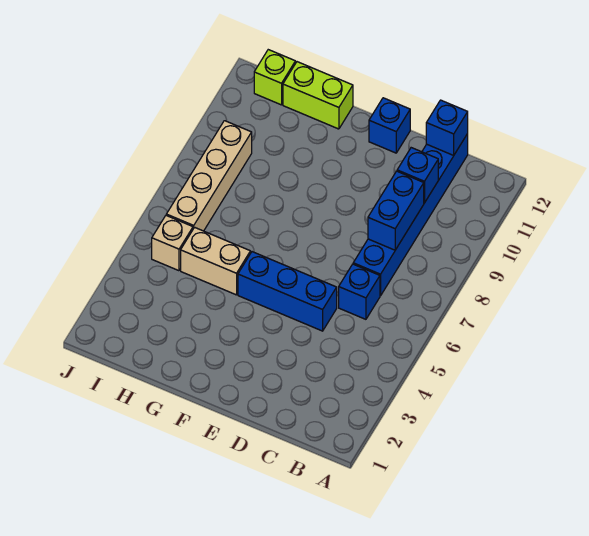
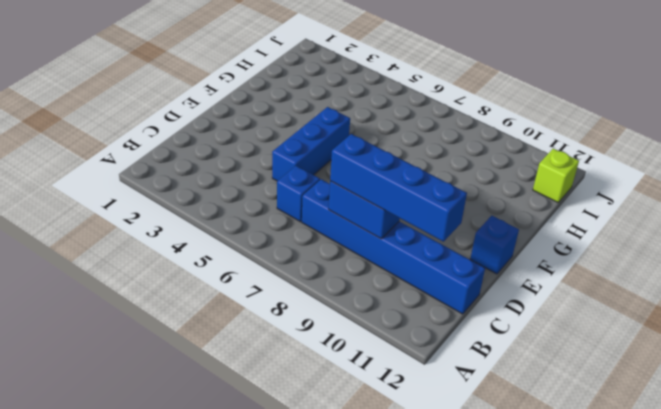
blue brick C8:C11 level 3 -> none
none -> tan brick G5:H5 level 1
none -> lime brick G12:H12 level 1
none -> tan brick I5 level 1

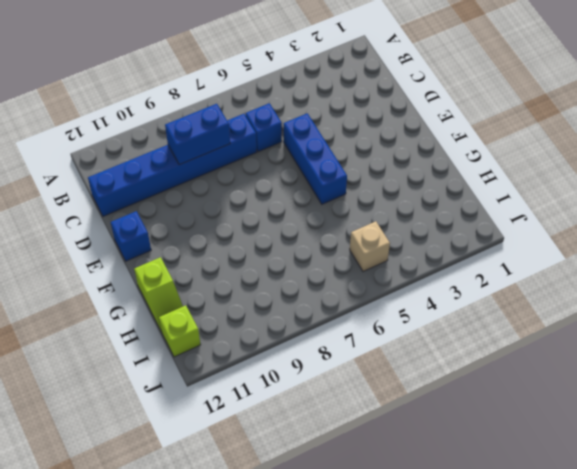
lime slope G12:H12 level 1 top G -> lime brick G12:H12 level 1
none -> tan brick G5:H5 level 1
none -> tan brick I6:I9 level 1
none -> blue brick C10 level 2

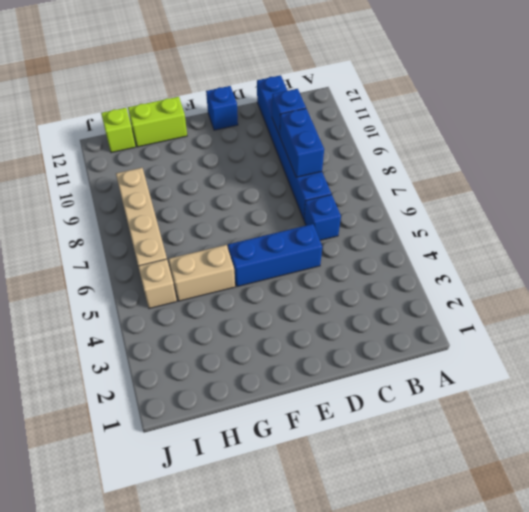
none -> blue brick C12 level 2

